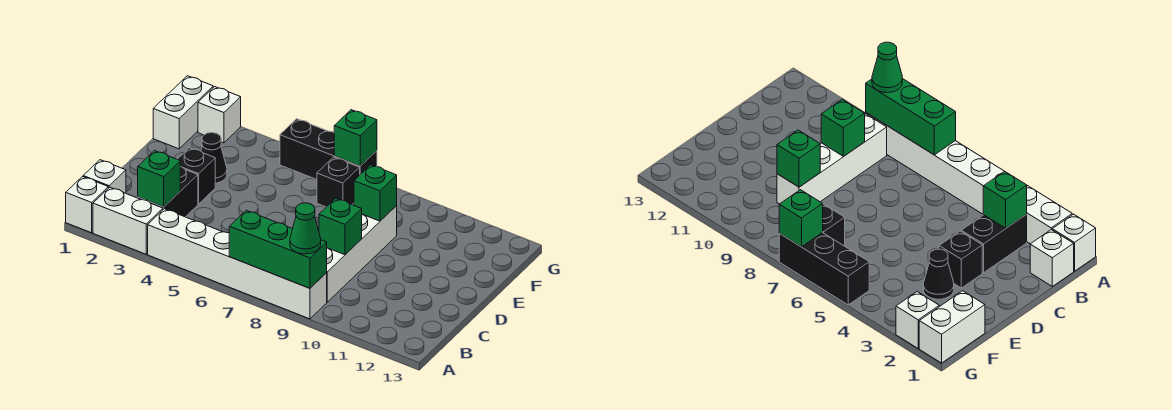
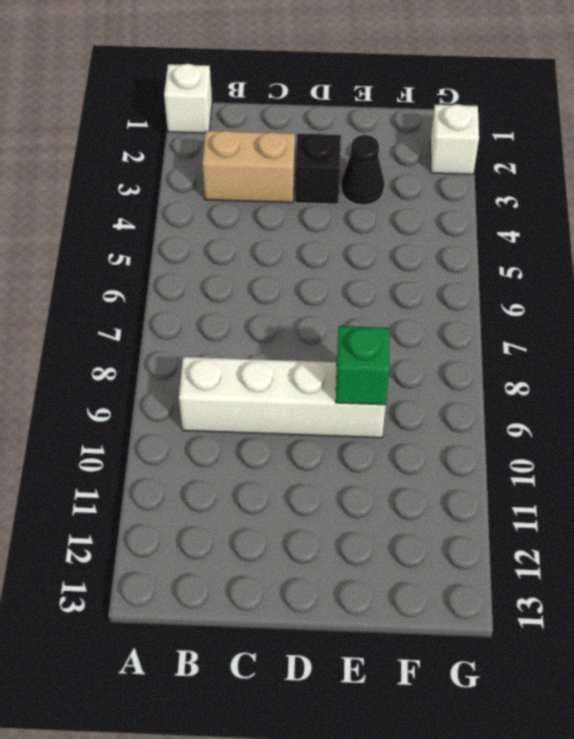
tan brick B3:C3 level 1 -> black brick B3:C3 level 1
none -> white brick A2:A3 level 1
none -> white brick A4:A9 level 1
none -> white brick B1 level 1

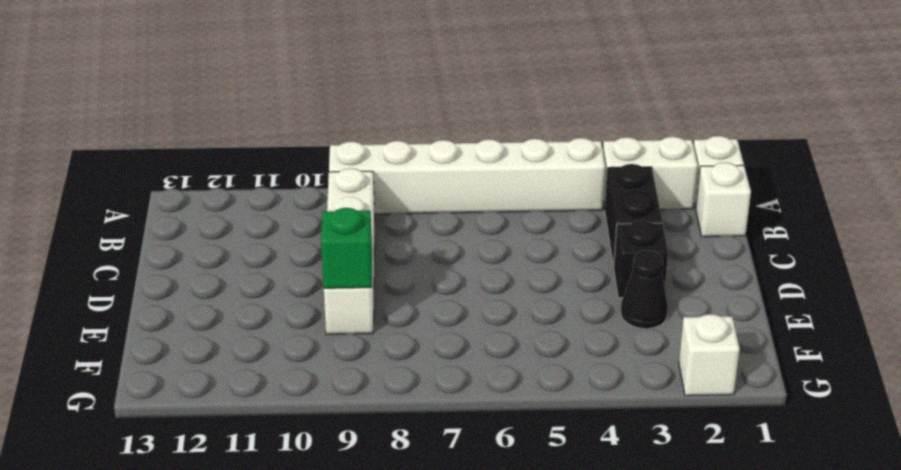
none -> white brick F1:G1 level 1
none -> black brick F7 level 1
none -> black brick G5:G7 level 1

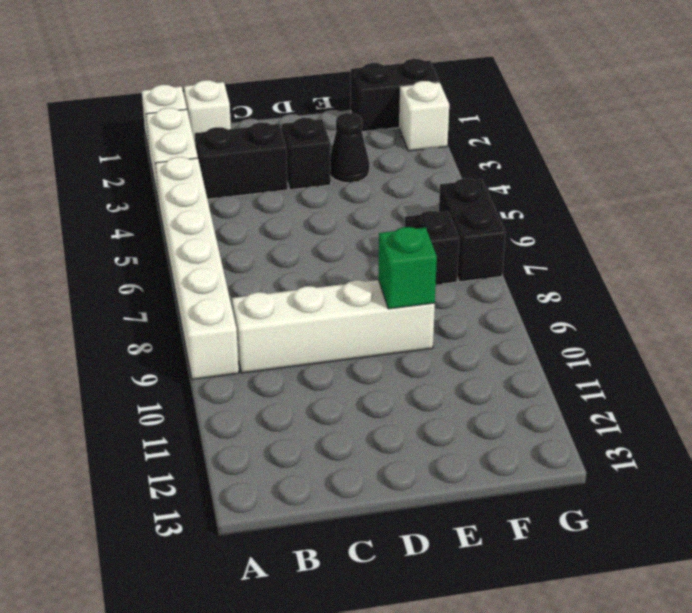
black brick F1:G1 level 1 -> white brick F1:G1 level 1
black brick G6:G7 level 1 -> black brick G5:G7 level 1
none -> green brick A7:A9 level 2
none -> green brick B3 level 2
none -> green brick C9 level 2

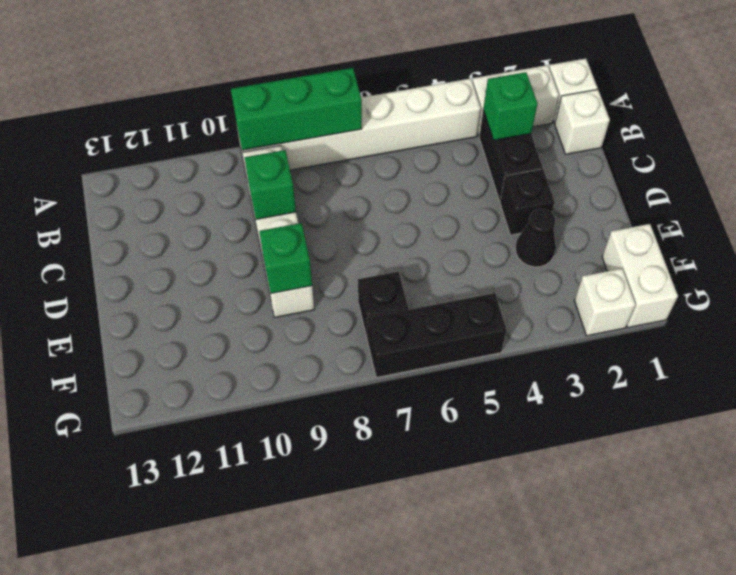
none -> green brick G7 level 2
none -> green cone A9 level 3

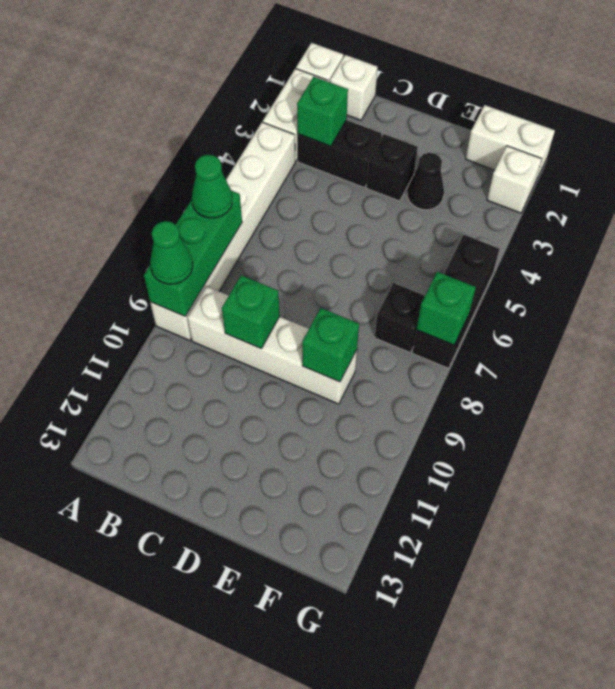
green cone A7 level 3 -> none

